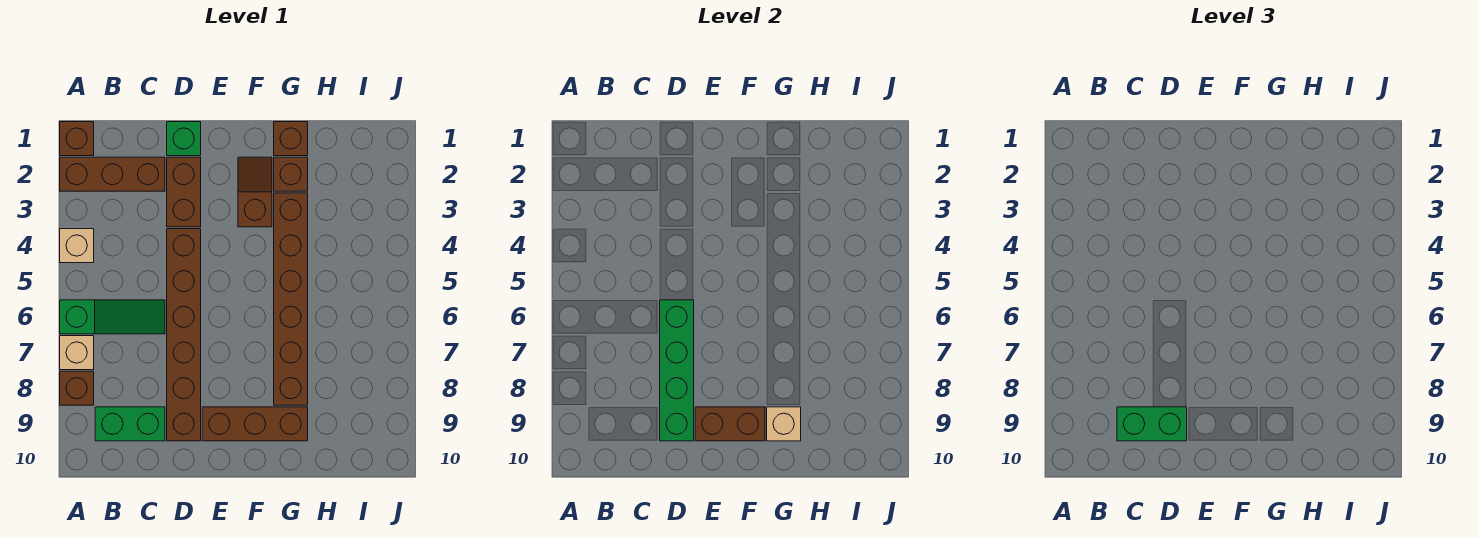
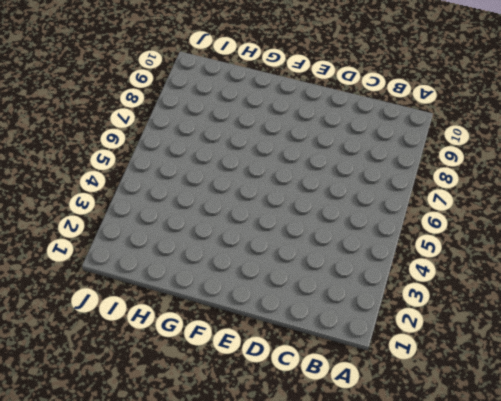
none -> brown brick A1 level 1
none -> brown brick A2:C2 level 1
none -> tan brick A4 level 1

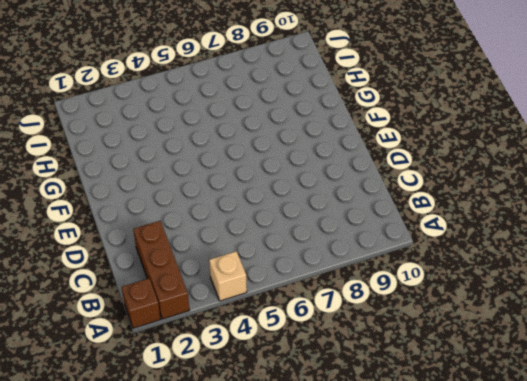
none -> green slope A6:C6 level 1 top A
none -> tan brick A7 level 1
none -> brown brick A8 level 1

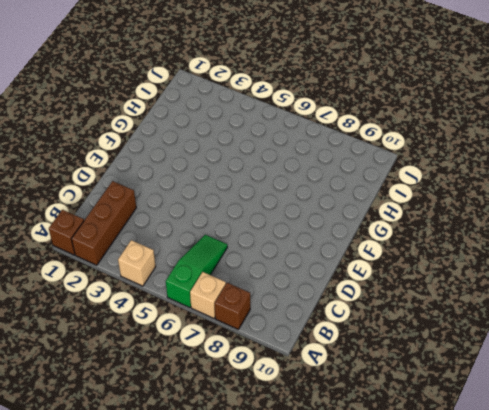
none -> green brick B9:C9 level 1
none -> green brick D1 level 1
none -> brown brick D2:D3 level 1

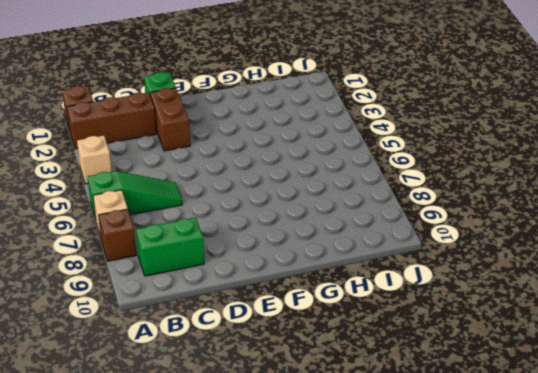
none -> brown brick D4:D9 level 1
none -> brown brick E9:G9 level 1
none -> brown slope F2:F3 level 1 top 3

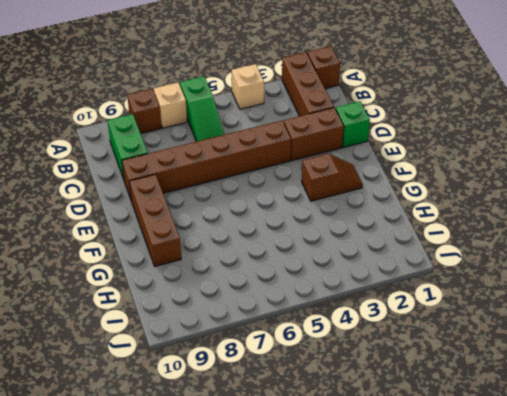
none -> brown brick G1 level 1
none -> brown brick G2 level 1
none -> brown brick G3:G8 level 1

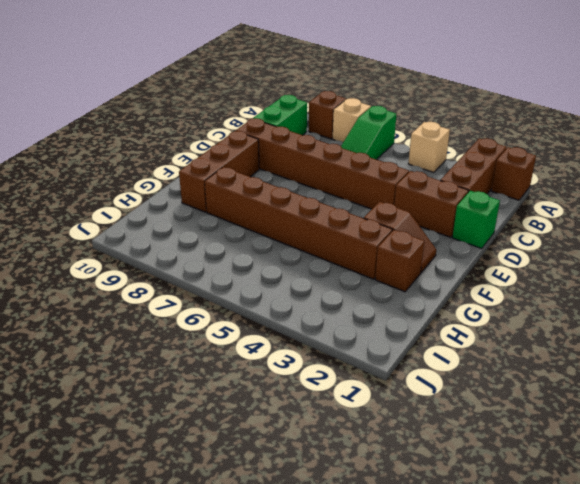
none -> brown brick G1 level 1
none -> green brick D6:D9 level 2
none -> brown brick E9:F9 level 2

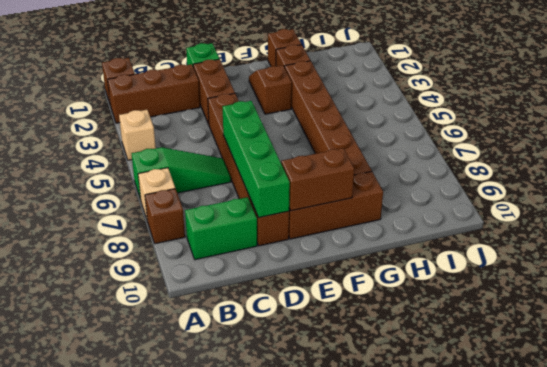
none -> tan brick G9 level 2
none -> green brick C9:D9 level 3

